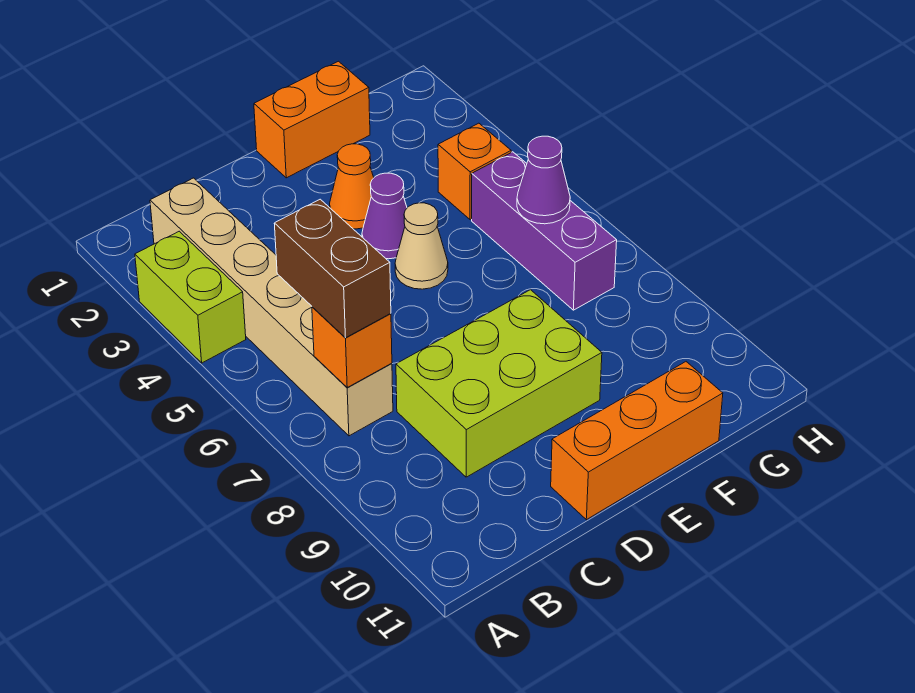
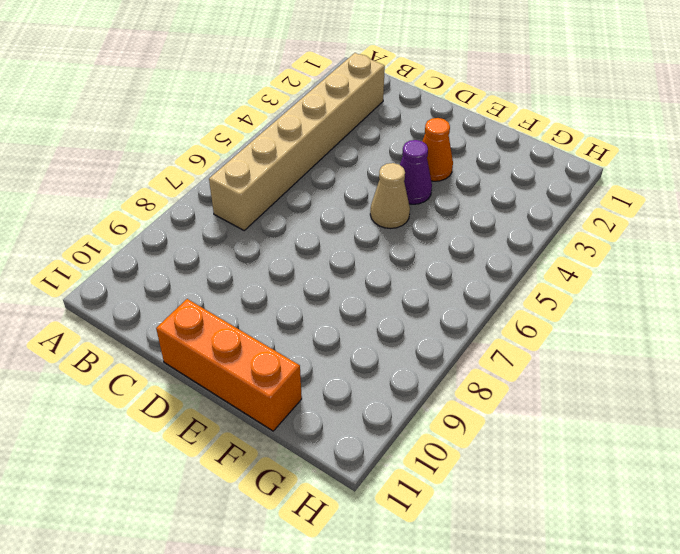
none -> lime brick A3:A4 level 1
none -> lime brick C8:E9 level 1
none -> orange brick E1:F1 level 1

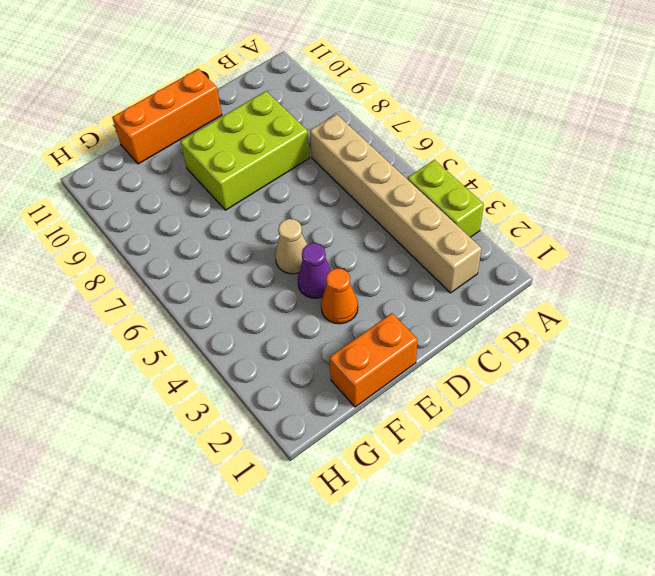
none -> orange brick G4 level 1
none -> purple brick G5:G7 level 1
none -> orange brick B7 level 2

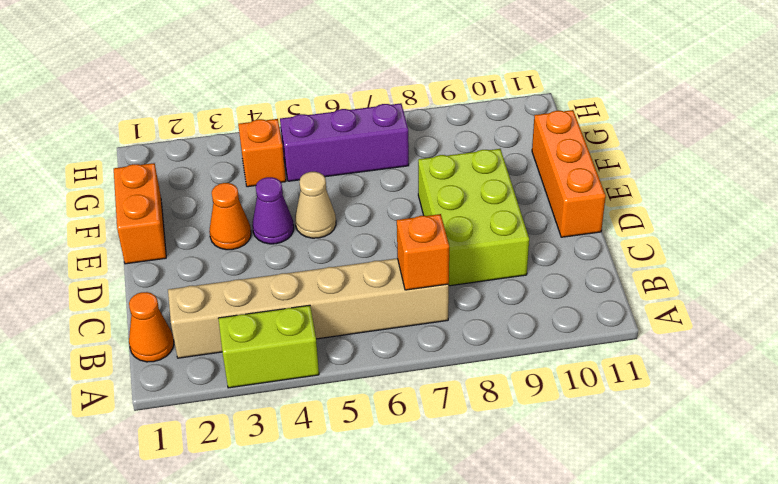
orange cone B1 level 1 -> none
none -> purple cone G6 level 2
none -> brown brick B6:B7 level 3

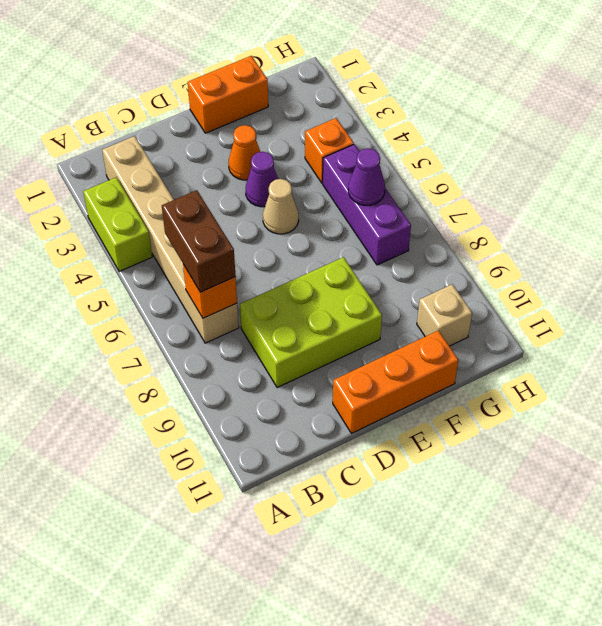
tan brick G10 level 1 -> none

